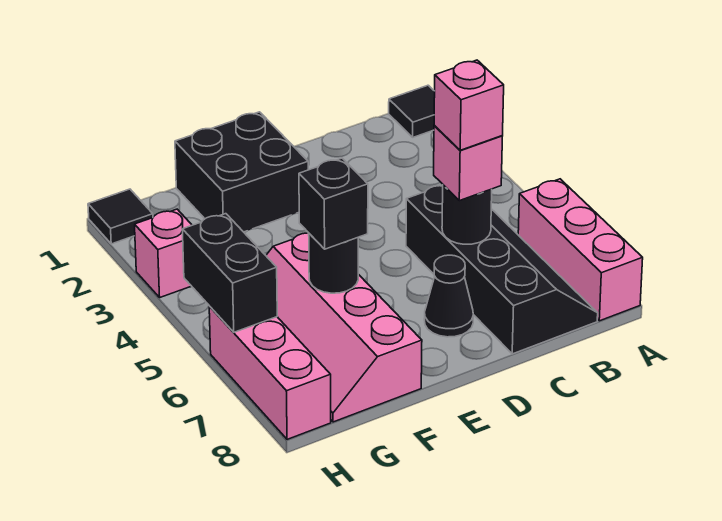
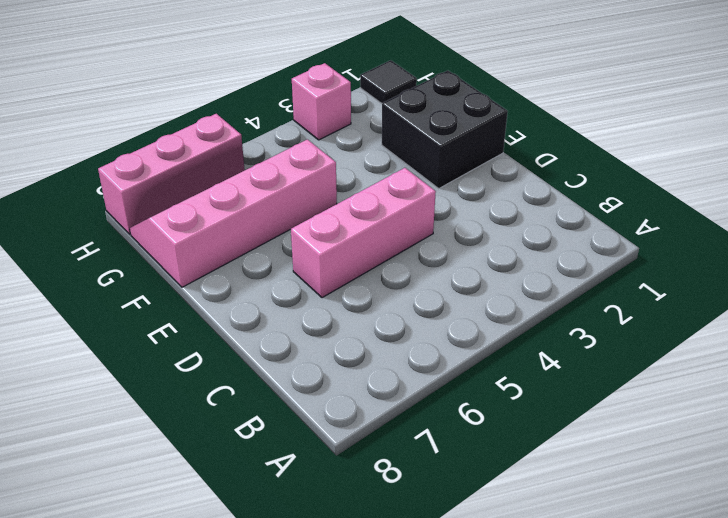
pink brick D4:D6 level 1 -> pink brick A6:A8 level 1
none -> black tile A1 level 1
none -> black slope B5:C8 level 1 top C
none -> black cone D7 level 1

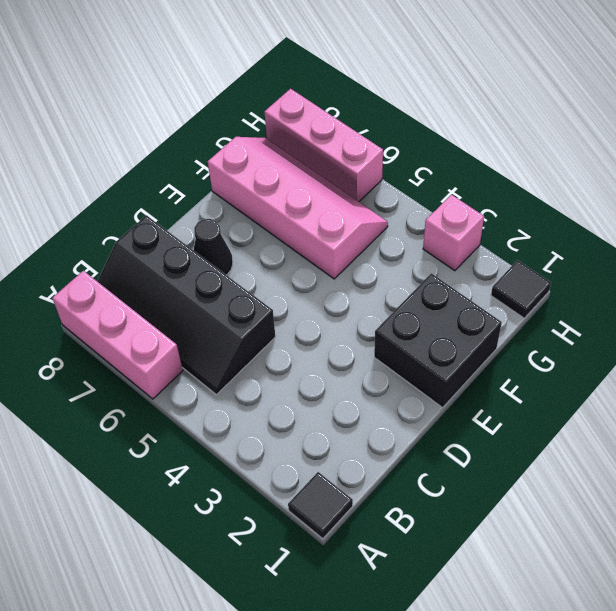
none -> black round brick C6 level 2
none -> black round brick F6 level 2
none -> black brick H5:H6 level 2

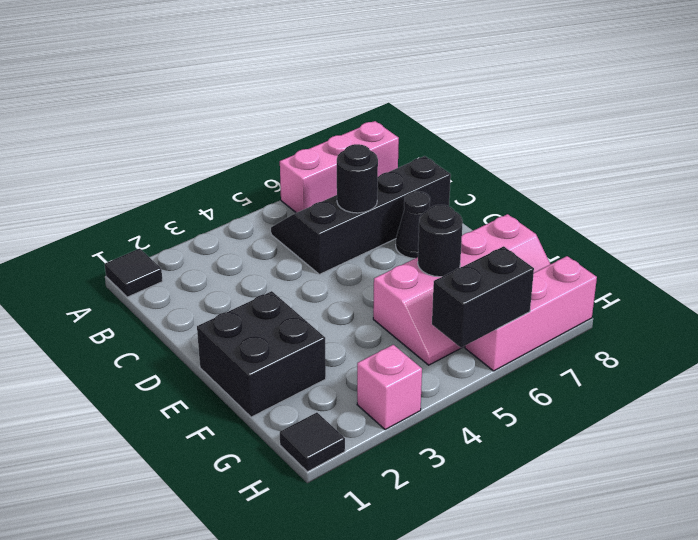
none -> pink brick C6 level 3
none -> black brick F6 level 3
none -> pink brick C6 level 4

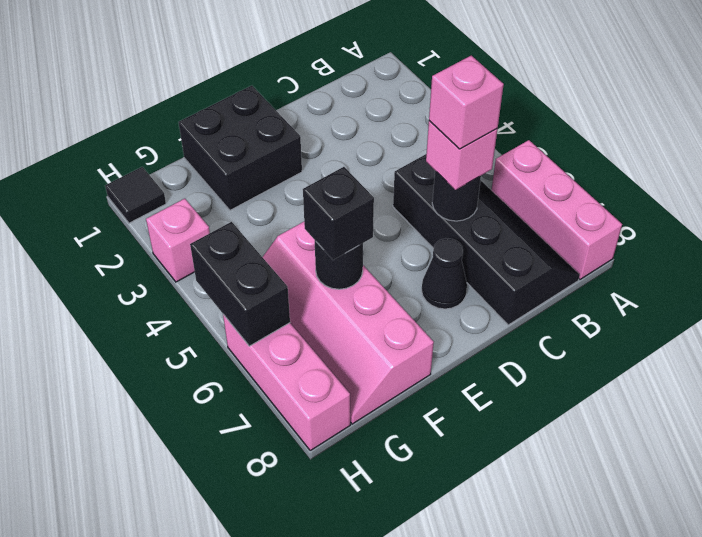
none -> black tile A1 level 1

